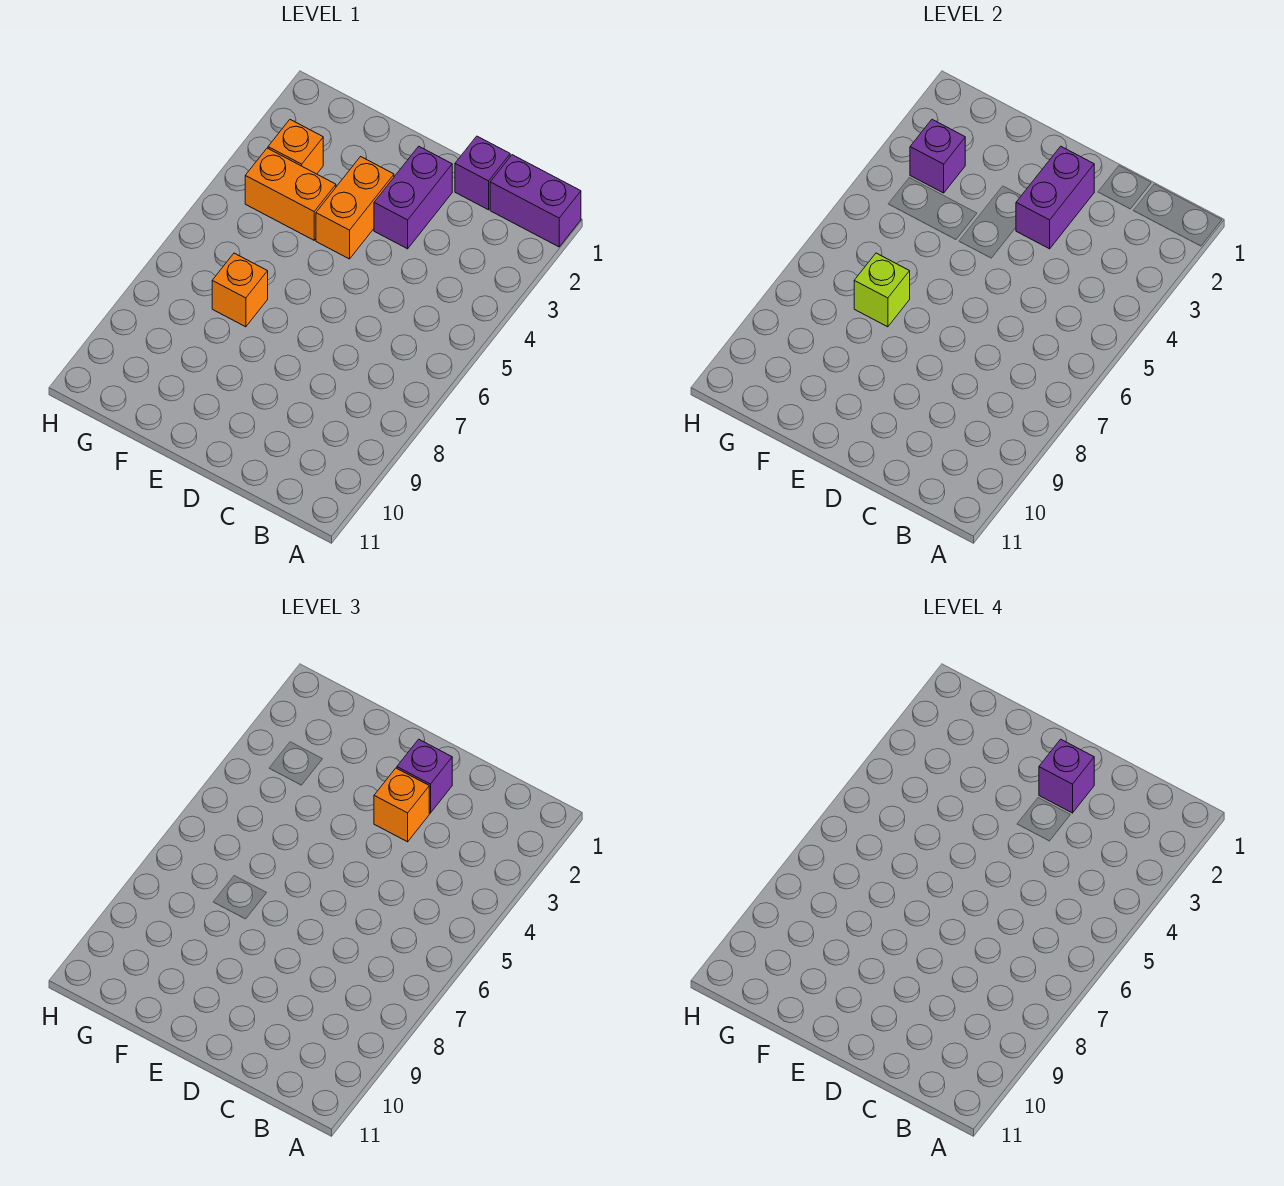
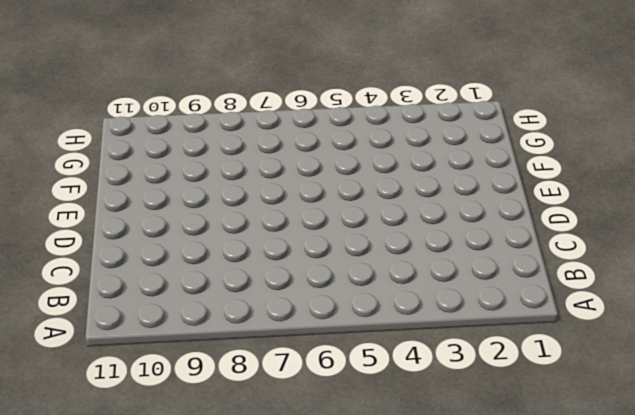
none -> purple brick A1:B1 level 1
none -> purple brick C1 level 1
none -> purple brick D2:D3 level 1

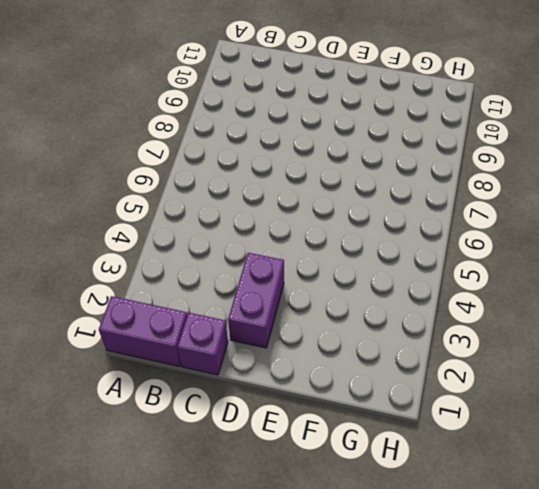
none -> orange brick E3:E4 level 1
none -> orange brick F4:G4 level 1
none -> orange brick F7 level 1

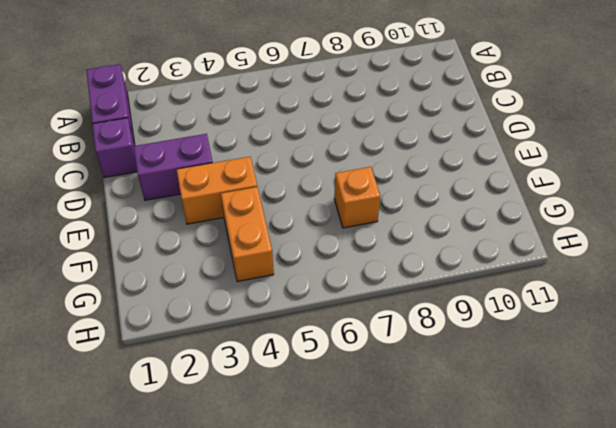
none -> orange brick G3 level 1
none -> purple brick D2:D3 level 2
none -> lime brick F7 level 2

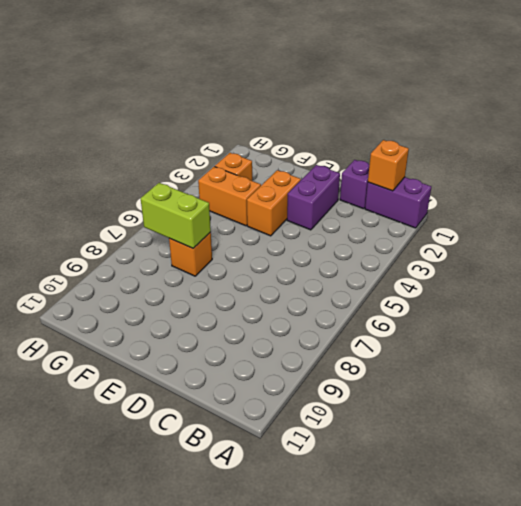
orange brick B1 level 2 -> orange brick D3 level 3
lime brick F7:G7 level 2 -> lime brick F7 level 2
none -> purple brick D2:D3 level 2
none -> purple brick G3 level 2
none -> purple brick D2 level 3

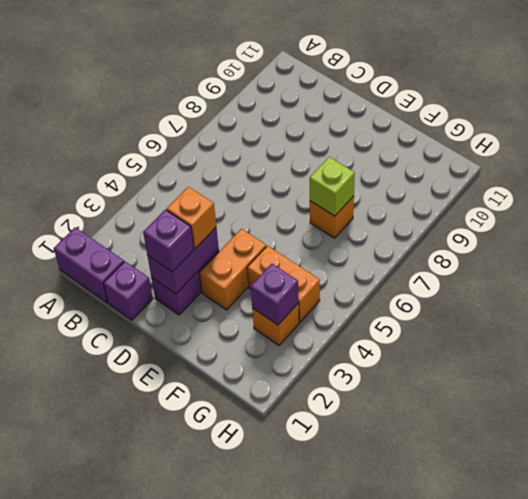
none -> purple brick D2 level 4

